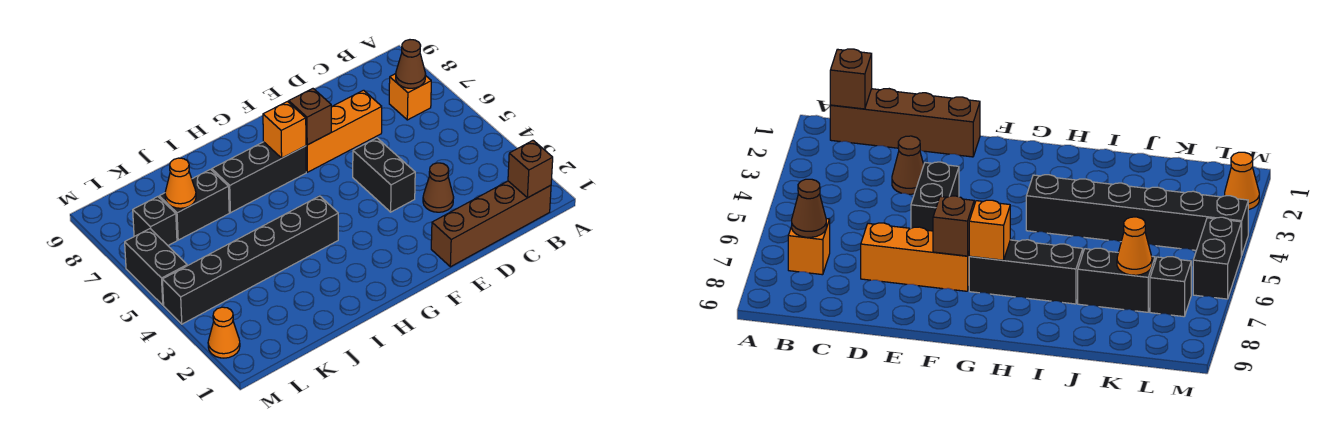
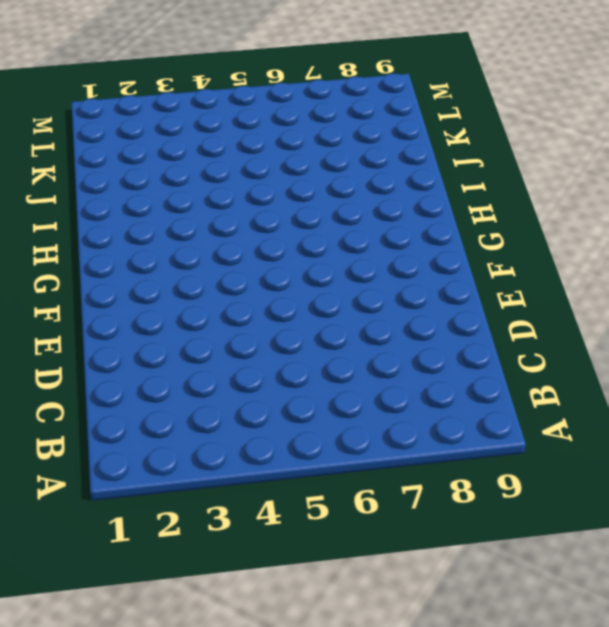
none -> brown brick B1:E1 level 1
none -> orange brick B7 level 1
none -> brown cone D3 level 1

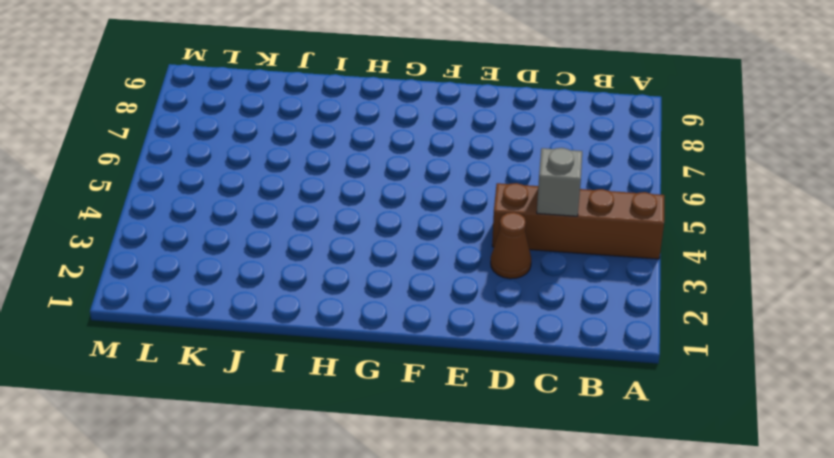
brown brick A4:D4 level 1 -> brown brick B1:E1 level 1
grey brick C4 level 2 -> none
none -> orange brick B7 level 1
none -> orange brick D7:F7 level 1
none -> black brick E4:E5 level 1

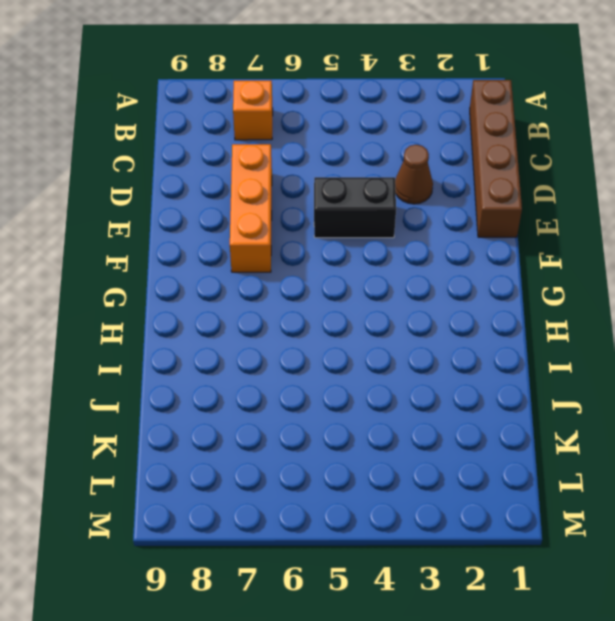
none -> black brick G7:I7 level 1
none -> black brick H4:M4 level 1
none -> black brick J7:K7 level 1

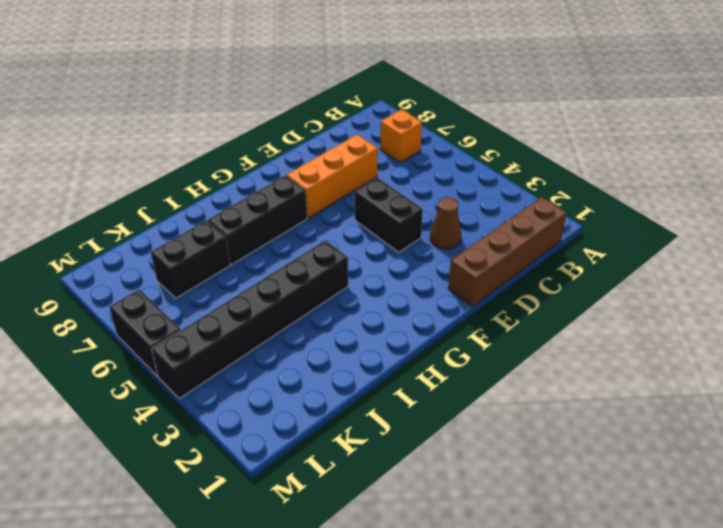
none -> black brick L7 level 1
none -> orange cone M2 level 1
none -> brown brick B1 level 2

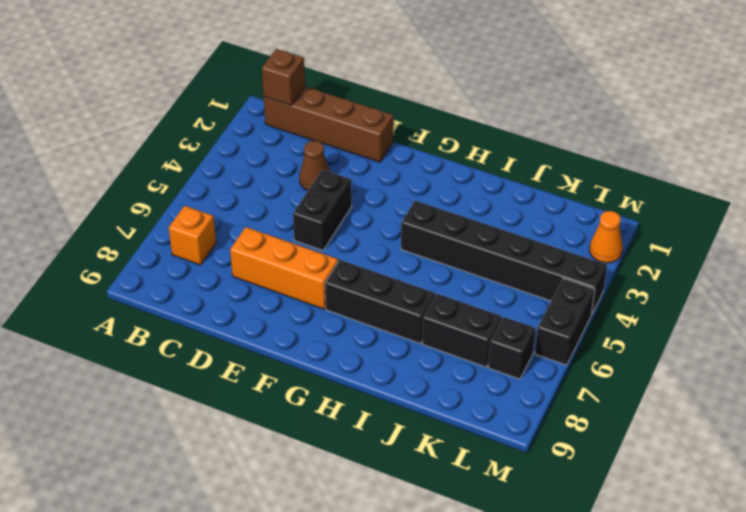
none -> brown cone B7 level 2
none -> brown brick F7 level 2
none -> orange brick G7 level 2

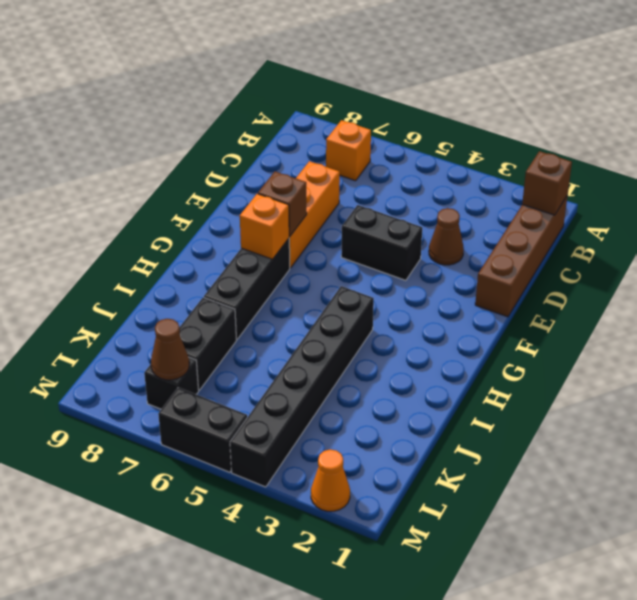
brown cone L7 level 2 -> brown cone B7 level 2
none -> orange cone K7 level 2

